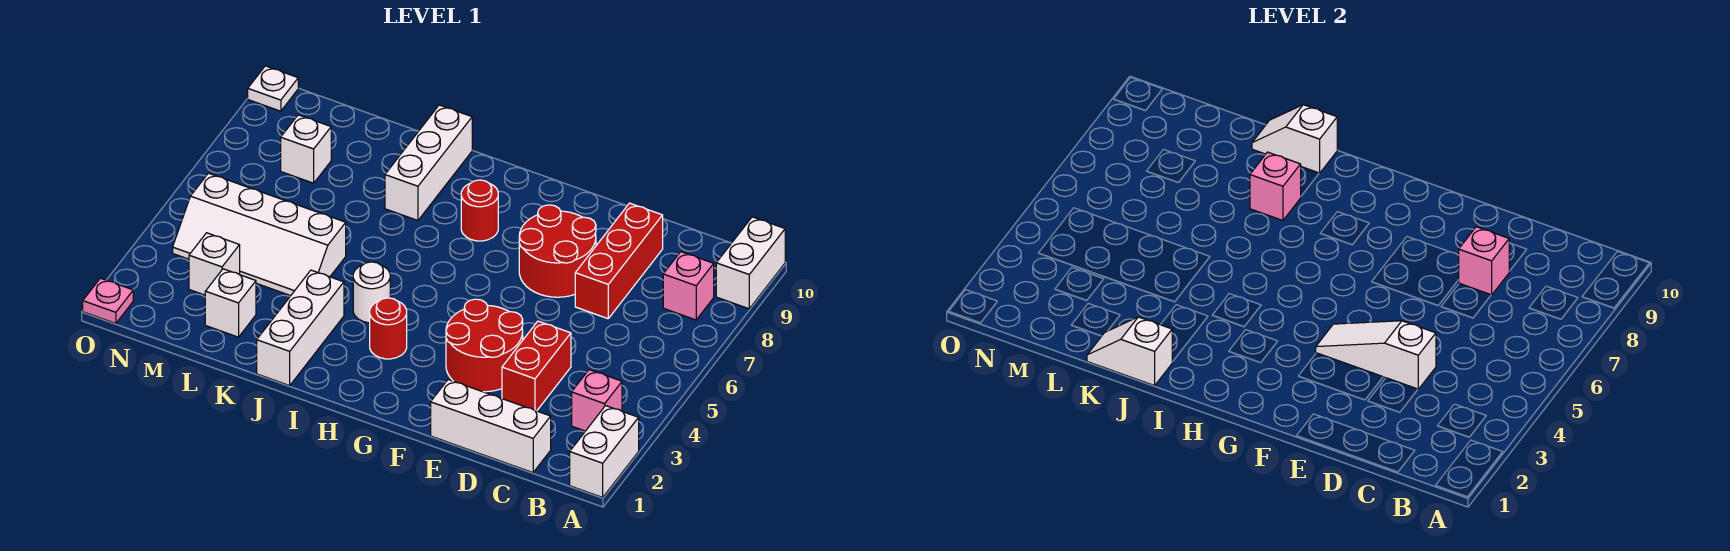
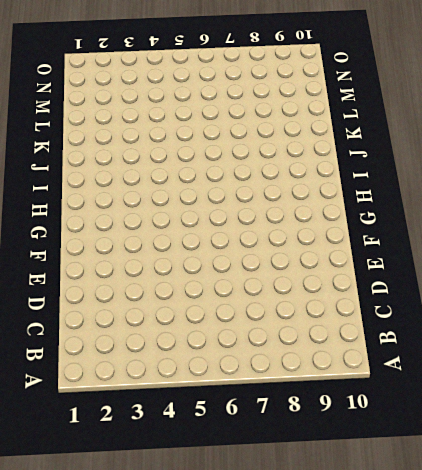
none -> white brick A1:A2 level 1
none -> white brick A9:A10 level 1
none -> pink brick B3 level 1

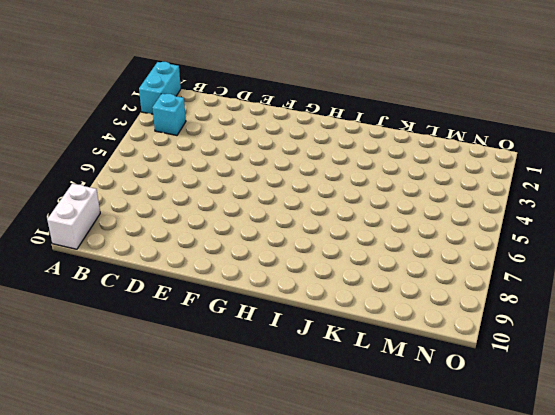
cyan brick A1:A2 level 1 -> white brick A1:A2 level 1
cyan brick B3 level 1 -> pink brick B3 level 1
none -> pink brick B8 level 1
none -> white brick C1:E1 level 1
none -> red brick D3:D4 level 1

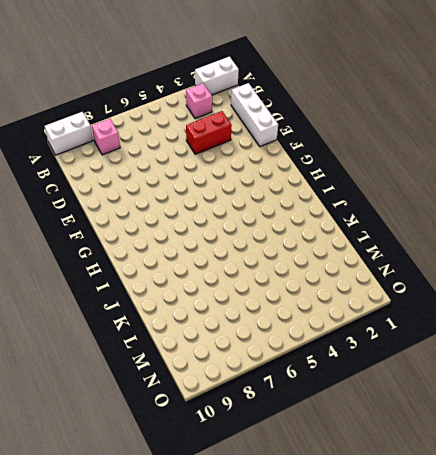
none -> red brick D7:D9 level 1
none -> red round brick E3:F4 level 1
none -> red round brick E7:F8 level 1

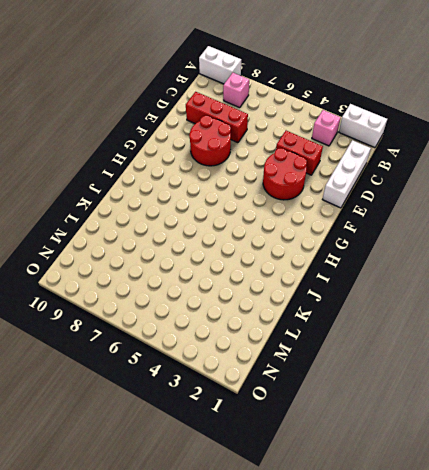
none -> red round brick H3 level 1
none -> red round brick H8 level 1
none -> white round brick I4 level 1

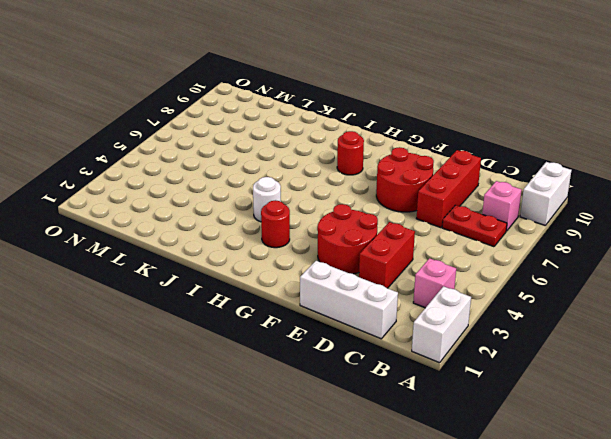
red plate B7:C7 level 1 -> none
none -> white brick J1:J3 level 1
none -> white brick J8:J10 level 1
none -> white slope K4:N5 level 1 top 5

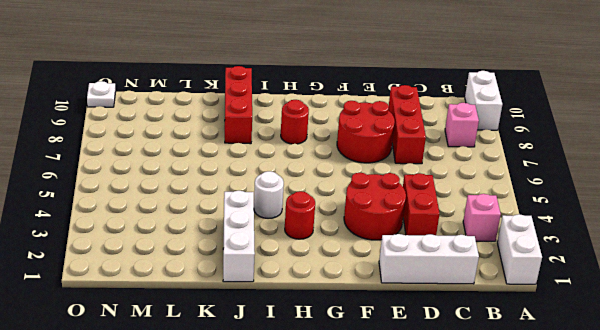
red brick J8:J10 level 1 -> white brick J8:J10 level 1
none -> white slope K4:N5 level 1 top 5
none -> white brick L2 level 1
none -> white brick M3 level 1

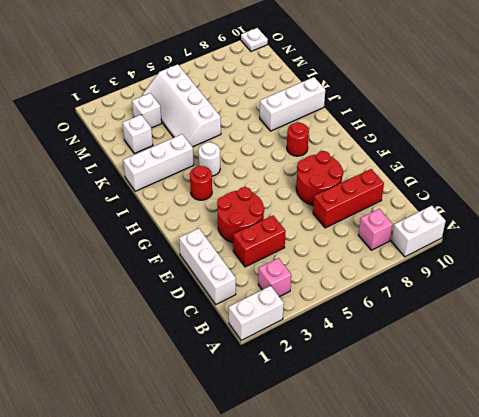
none -> white brick M8 level 1
none -> pink plate O1 level 1
none -> white slope D4:F4 level 2 top D

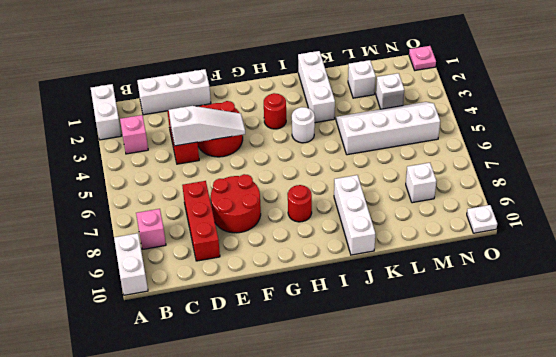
none -> pink brick D8 level 2
none -> white slope J1:K1 level 2 top J
none -> pink brick J8 level 2

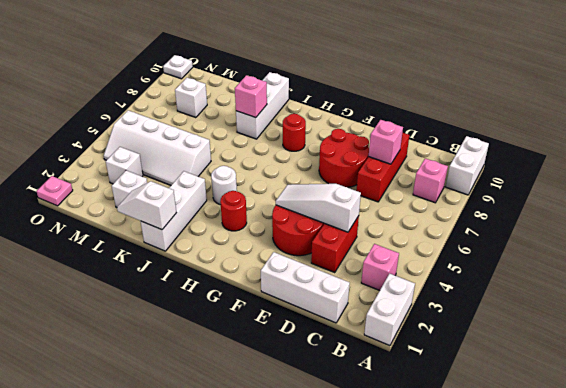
none -> white slope J10:K10 level 2 top J

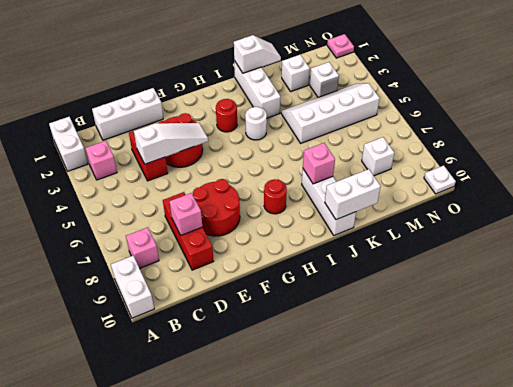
white brick J10:K10 level 2 -> white slope J10:K10 level 2 top J

